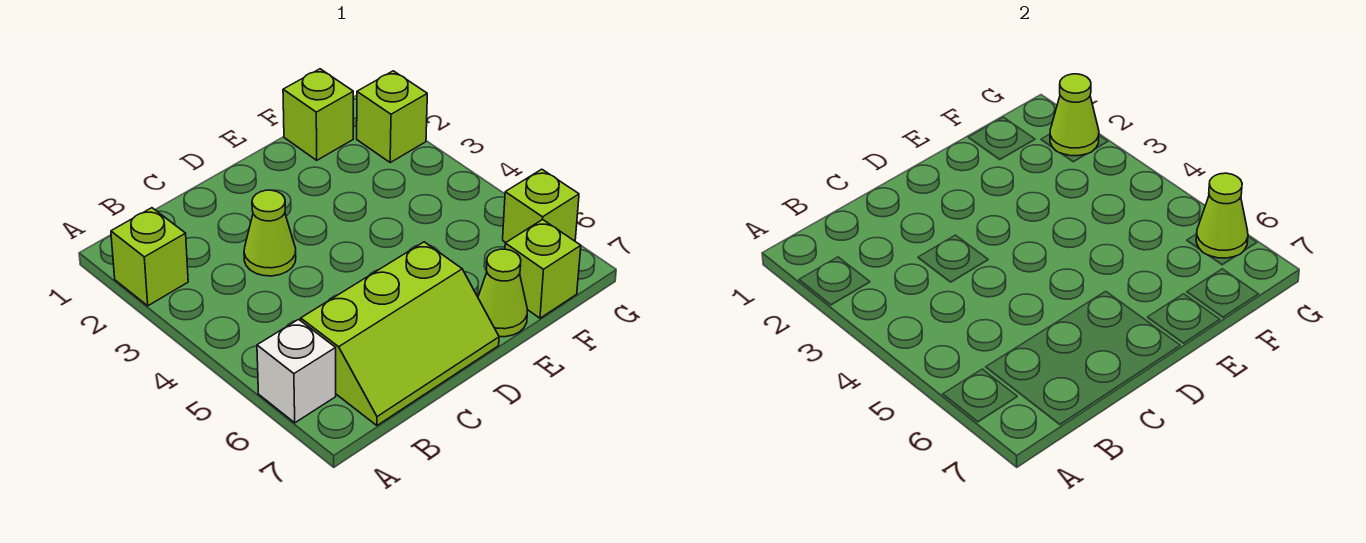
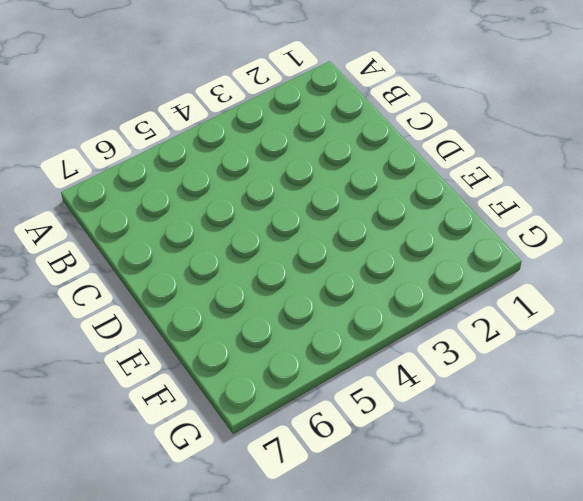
none -> lime brick A2 level 1
none -> white brick A6 level 1

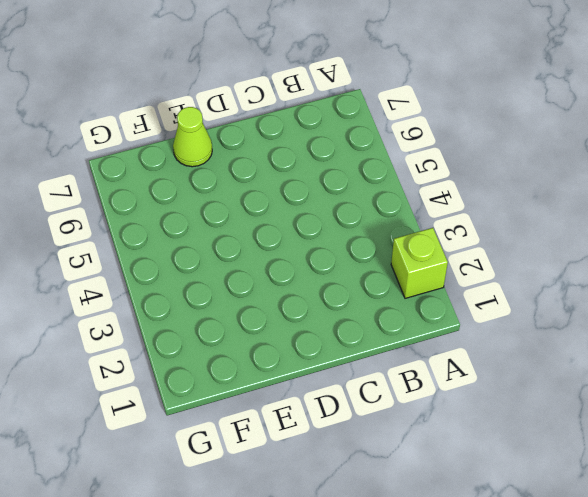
none -> white brick A6 level 1
none -> lime slope B6:D7 level 1 top 6

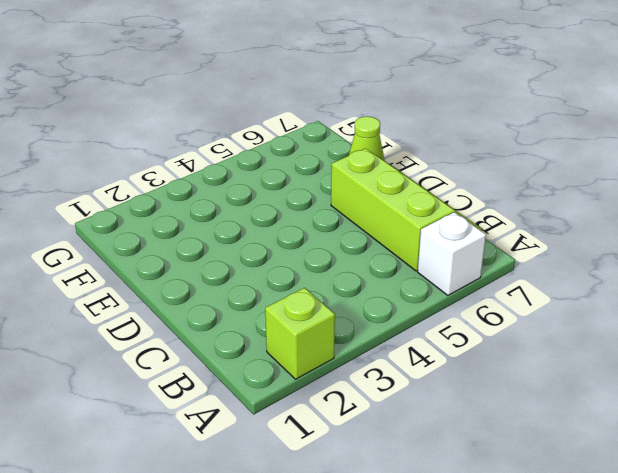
none -> lime cone C3 level 1
none -> lime brick F1 level 1

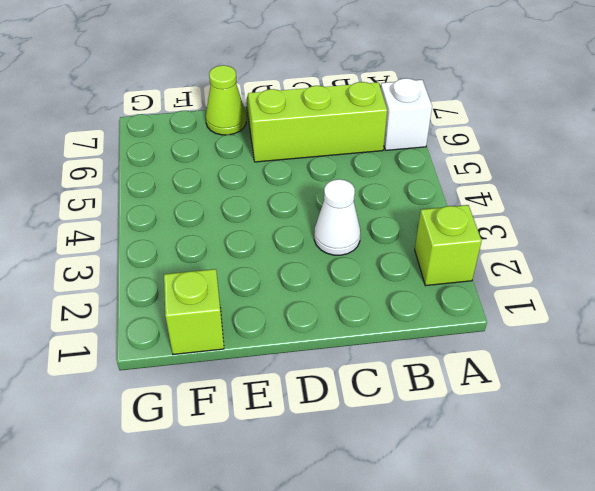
white cone C3 level 1 -> lime cone C3 level 1
none -> lime brick F7 level 1
none -> lime brick G2 level 1

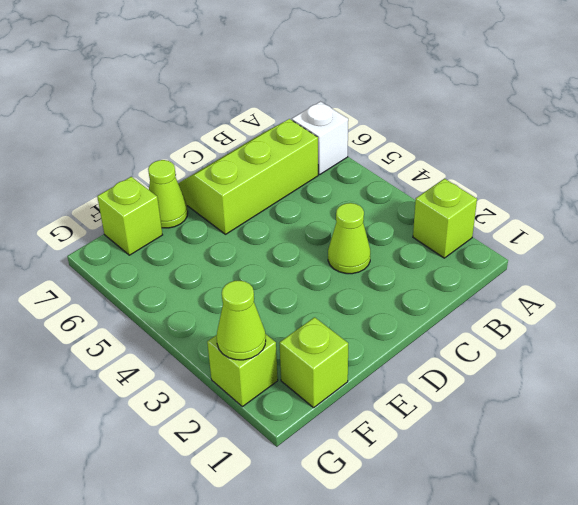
none -> lime brick G6 level 1
none -> lime cone G6 level 2

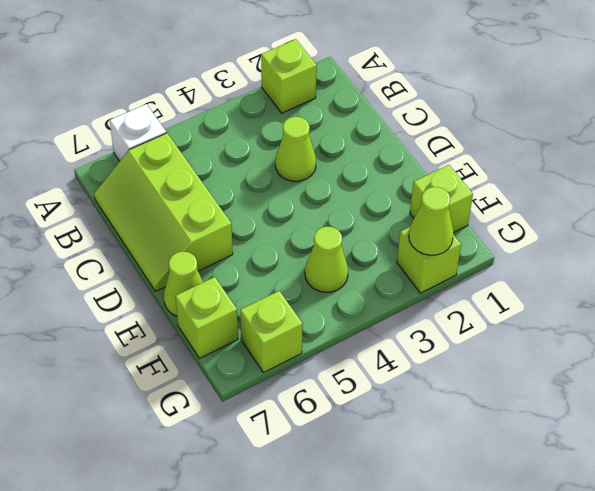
lime cone F4 level 1 -> lime cone G6 level 2

